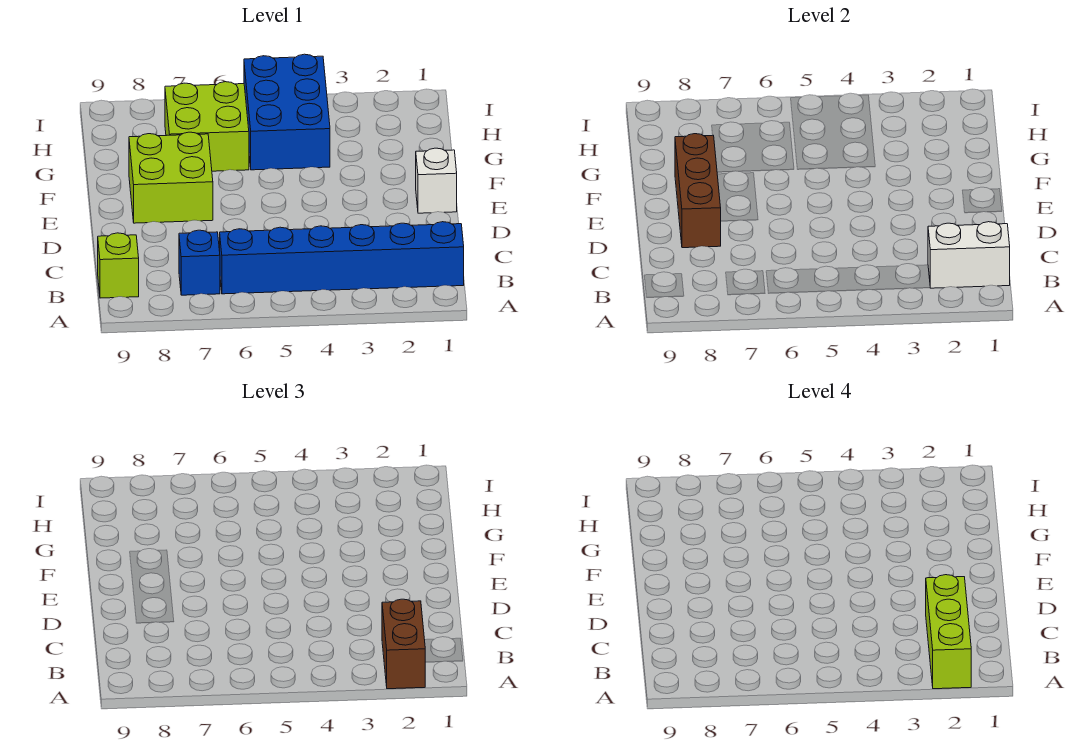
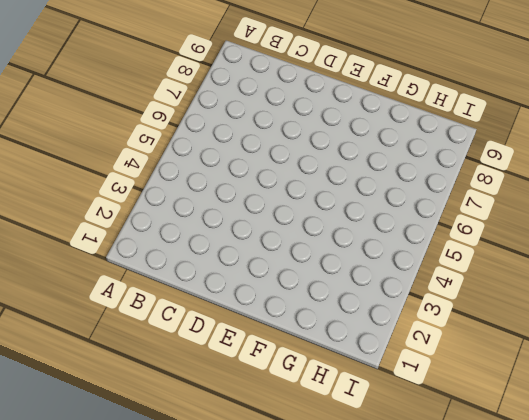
none -> blue brick B1:B6 level 1
none -> blue brick B7 level 1

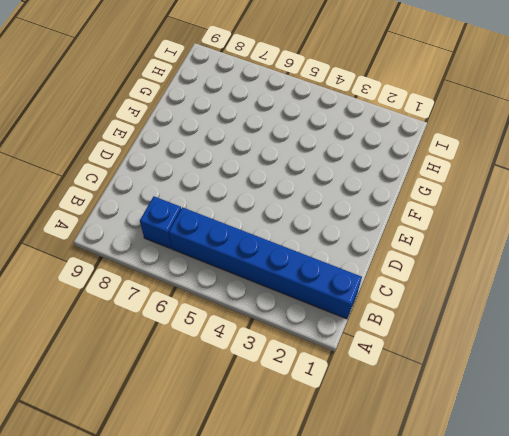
none -> lime brick B9 level 1
none -> white brick E1 level 1

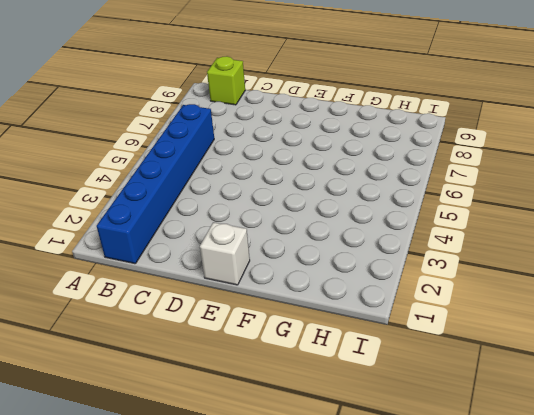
none -> blue brick B7 level 1
none -> lime brick E7:F8 level 1

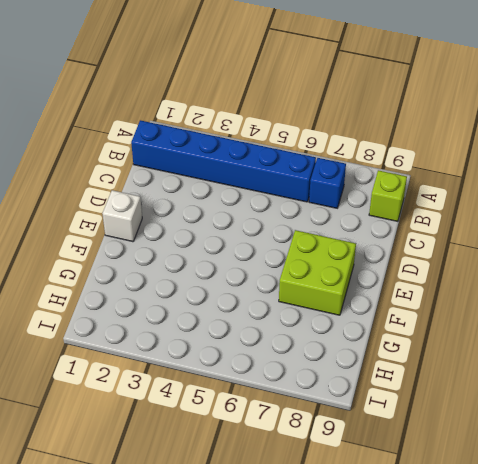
none -> blue brick G4:I5 level 1
none -> lime brick G6:H7 level 1

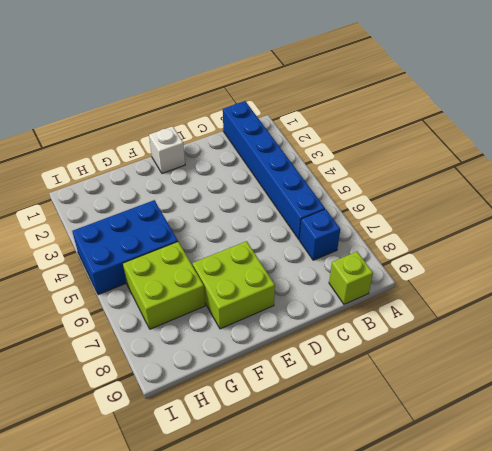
none -> white brick B1:B2 level 2
none -> brown brick D8:F8 level 2

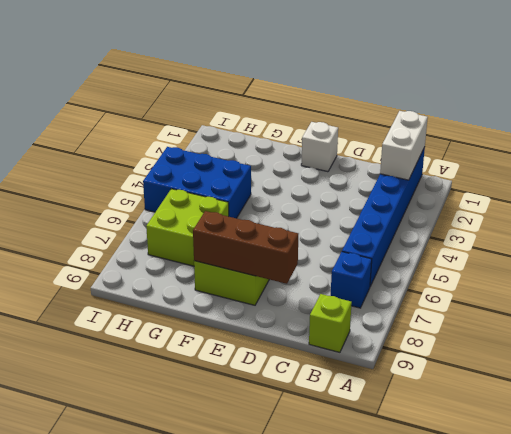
none -> brown brick A2:B2 level 3
none -> lime brick A2:C2 level 4

